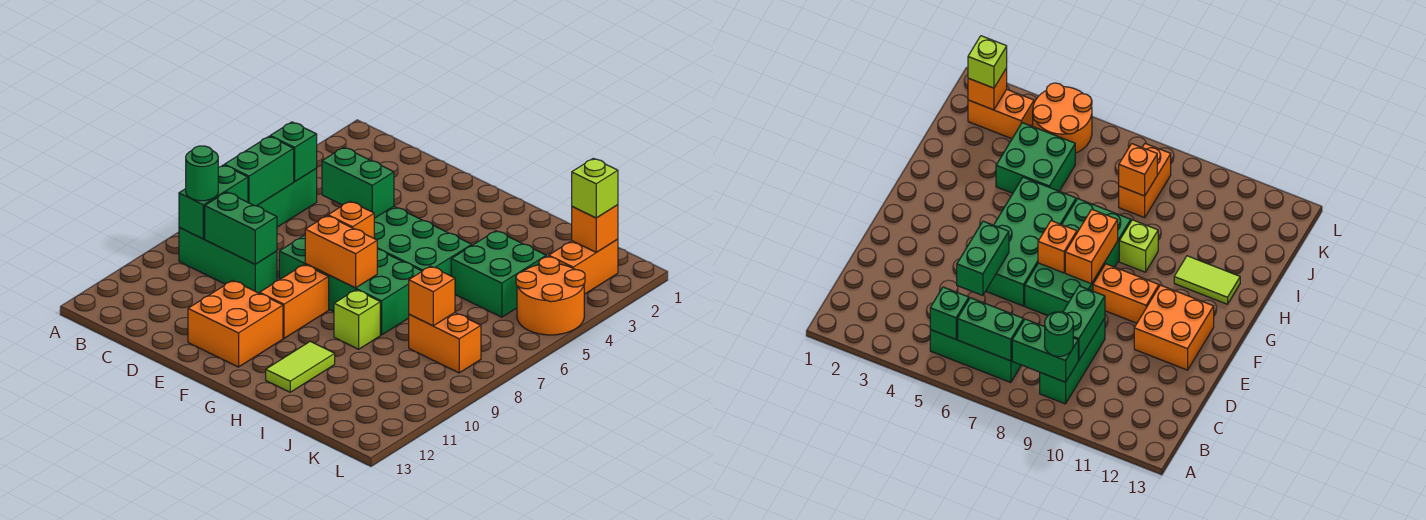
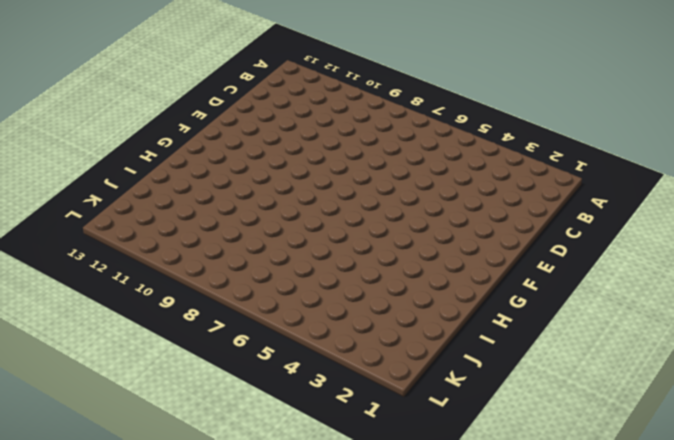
none -> green brick B5:B7 level 1
none -> green brick B9:D9 level 1
none -> green brick E5:H6 level 1

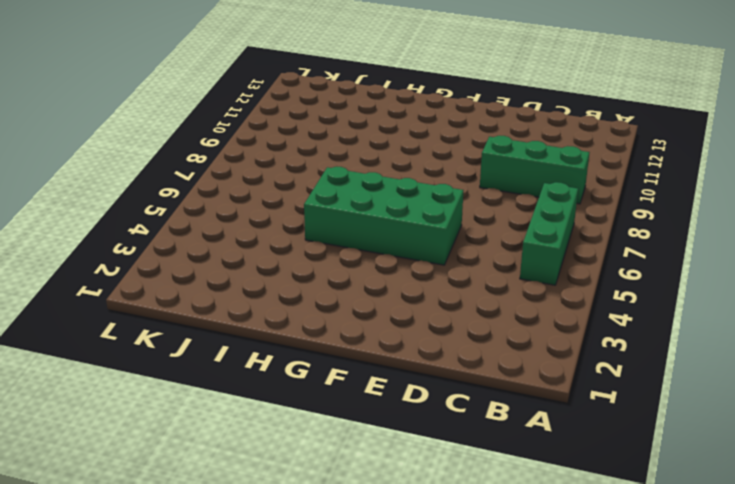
none -> green brick E7:H8 level 1
none -> orange brick E11:F12 level 1
none -> orange brick F9:F10 level 1

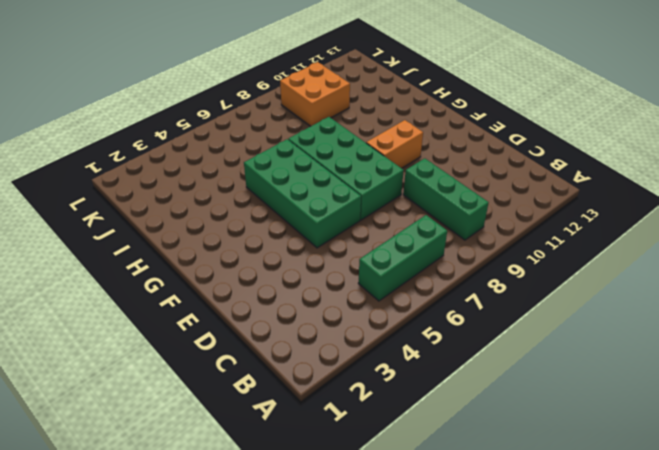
orange brick J9:K10 level 1 -> orange brick E11:F12 level 1
none -> lime brick H9 level 1
none -> lime tile H11:H12 level 1
none -> green brick I4:J5 level 1

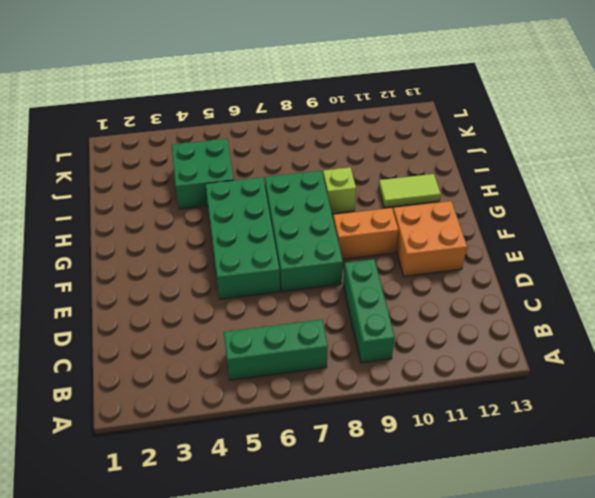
none -> orange brick J8:K8 level 1
none -> orange brick K2:K3 level 1
none -> orange round brick K4:L5 level 1

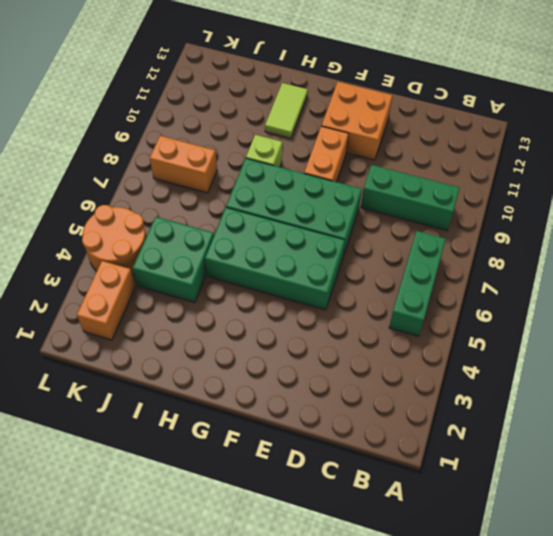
none -> green brick B5 level 2
none -> green brick B6:B7 level 2
none -> green brick B8:B9 level 2

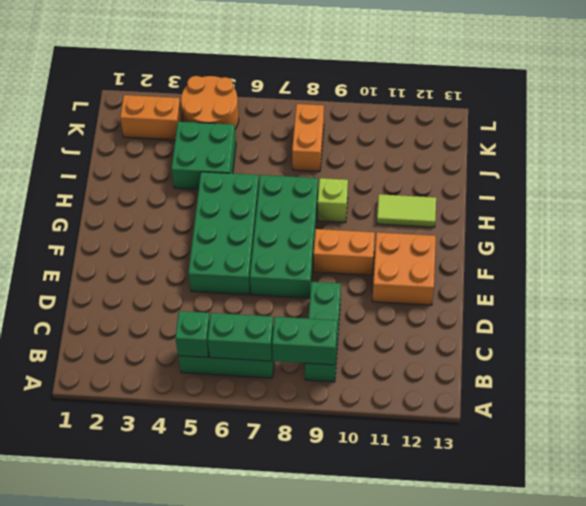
none -> green brick C9:D9 level 2
none -> green brick D5:E5 level 2
none -> orange brick F7 level 2

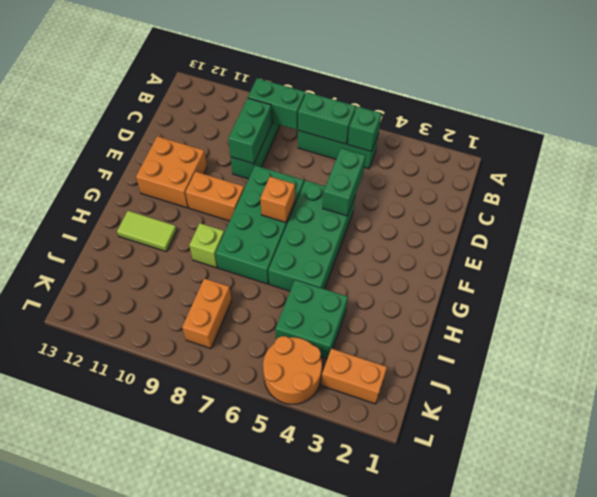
none -> orange brick F8:G8 level 2
none -> orange brick J8 level 2
none -> orange brick K2 level 2

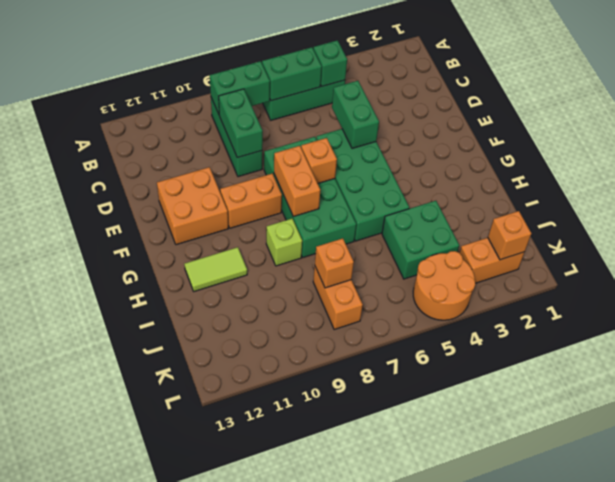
none -> green round brick B9 level 3
none -> lime brick K2 level 3

